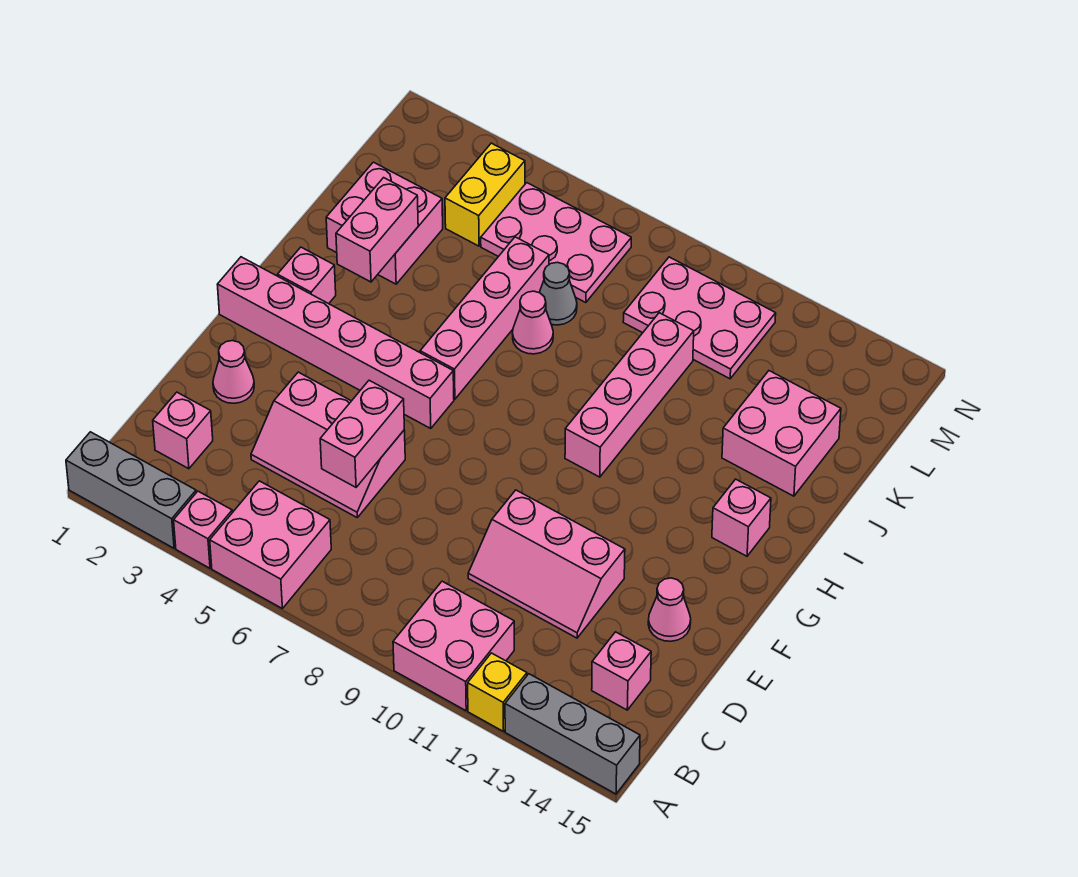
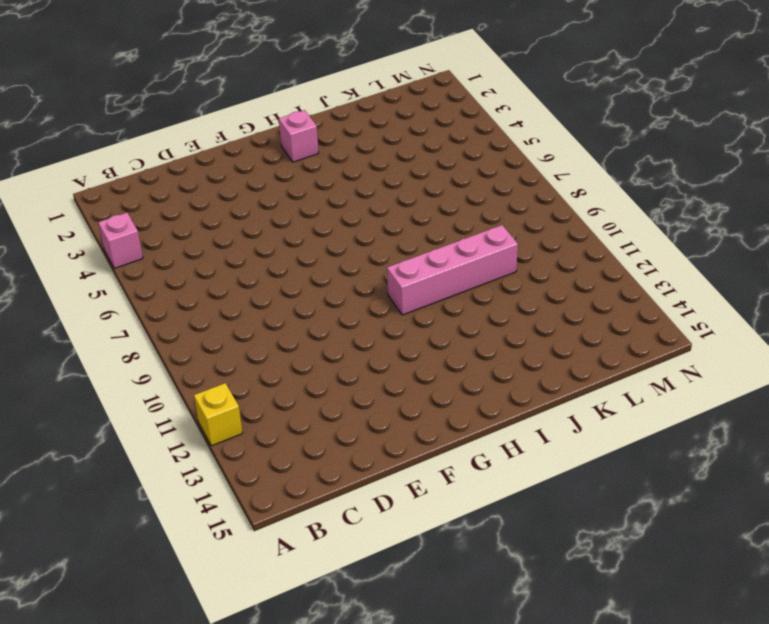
none -> grey brick A1:A3 level 1
none -> pink brick A5:B6 level 1
none -> pink brick A10:B11 level 1

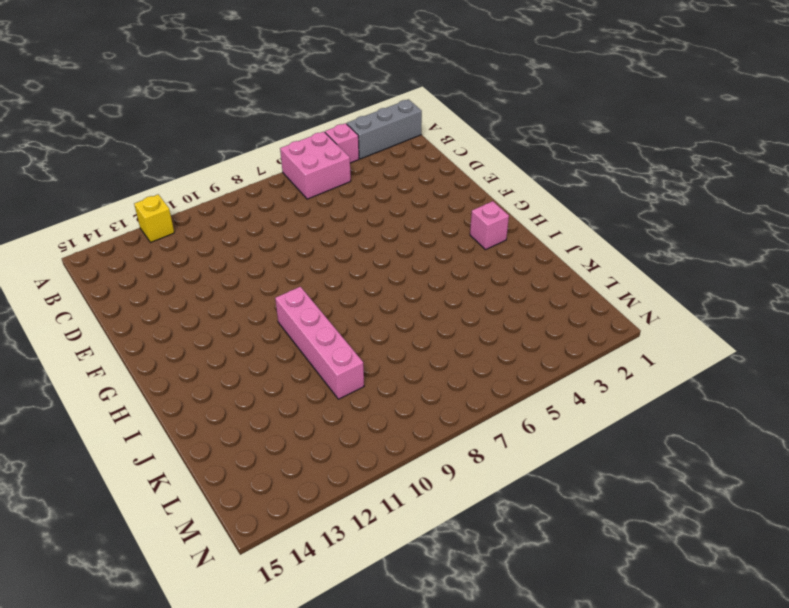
none -> pink brick A10:B11 level 1
none -> grey brick A13:A15 level 1
none -> pink brick C2 level 1

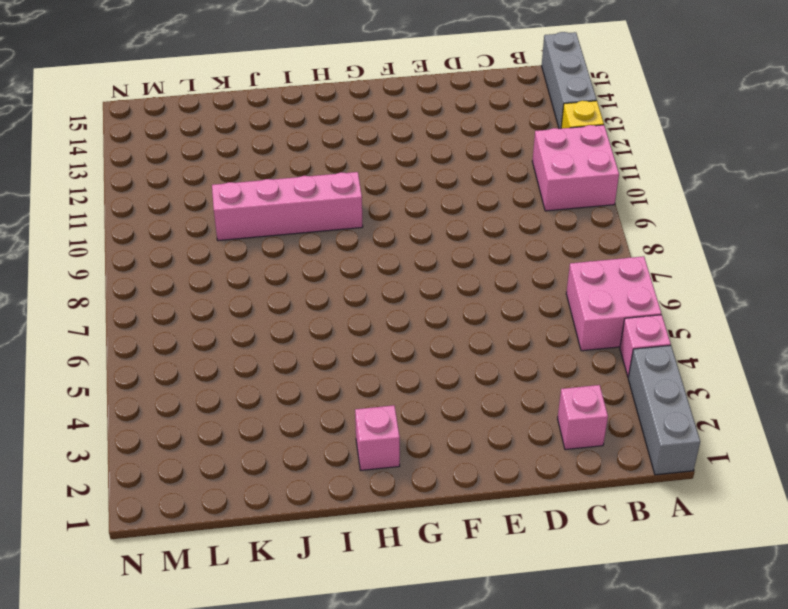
none -> pink brick C14 level 1
none -> pink slope D4:E6 level 1 top E
none -> pink slope D10:E12 level 1 top E

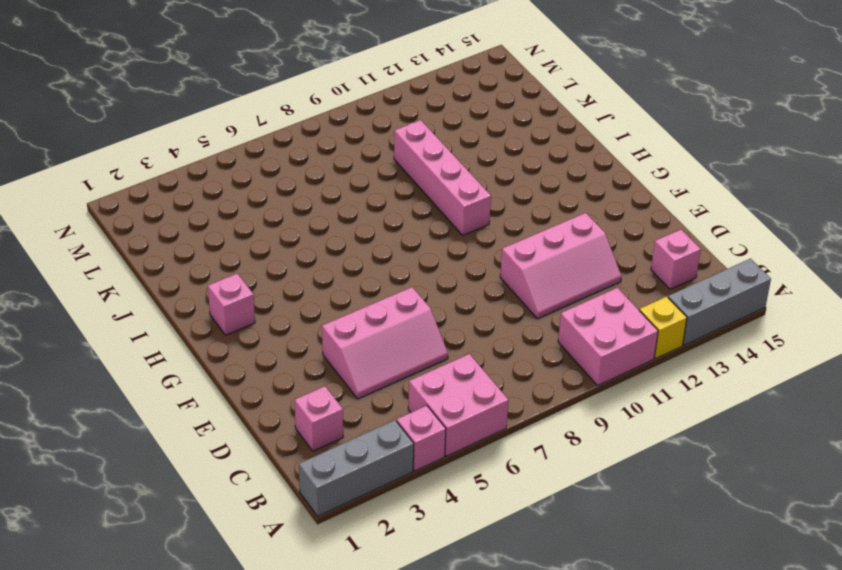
none -> pink cone E2 level 1
none -> pink cone E14 level 1
none -> pink brick G1:G6 level 1

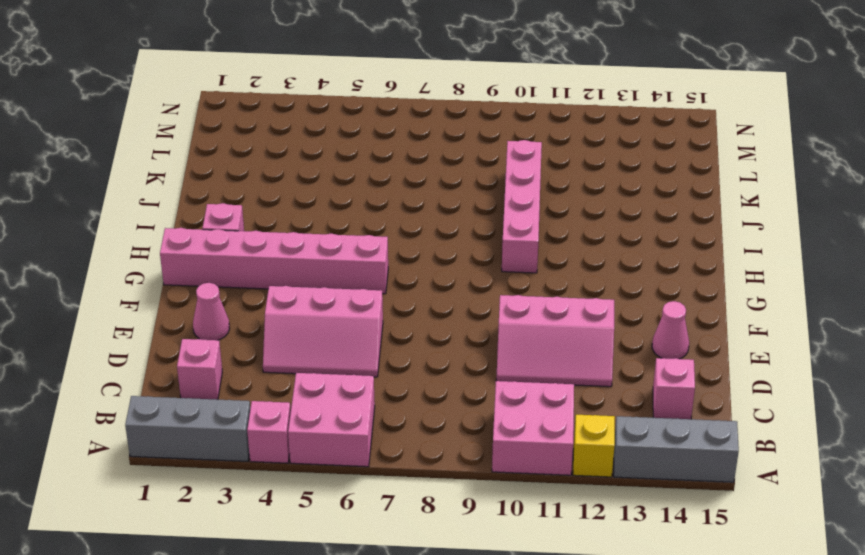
none -> pink brick H6:K6 level 1
none -> pink brick H14 level 1
none -> pink brick J2:K3 level 1

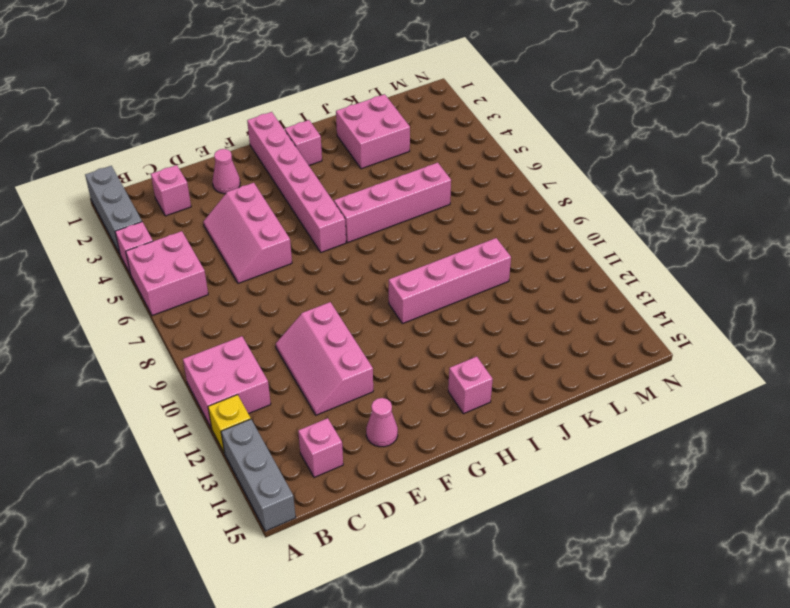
none -> pink cone J7 level 1
none -> pink brick J13:K14 level 1
none -> grey cone K7 level 1

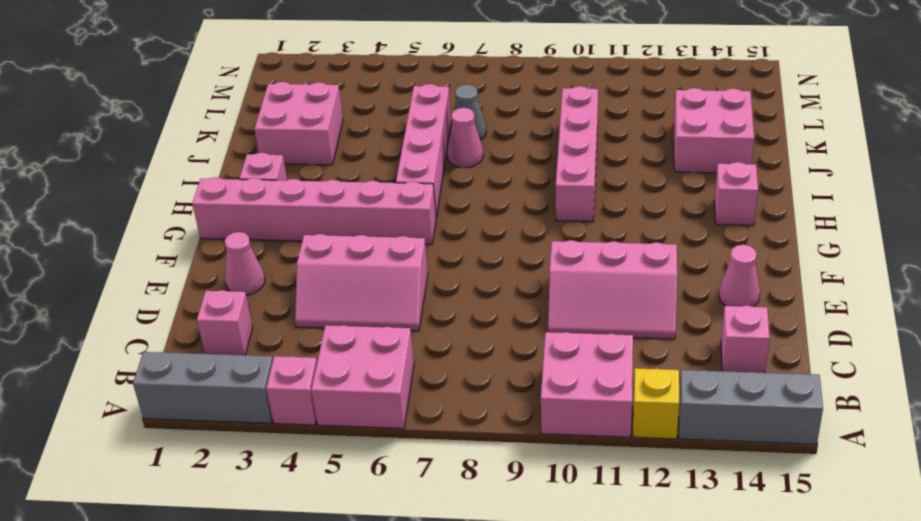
none -> yellow brick L4:M4 level 1
none -> pink plate L5:M7 level 1
none -> pink plate L9:M11 level 1

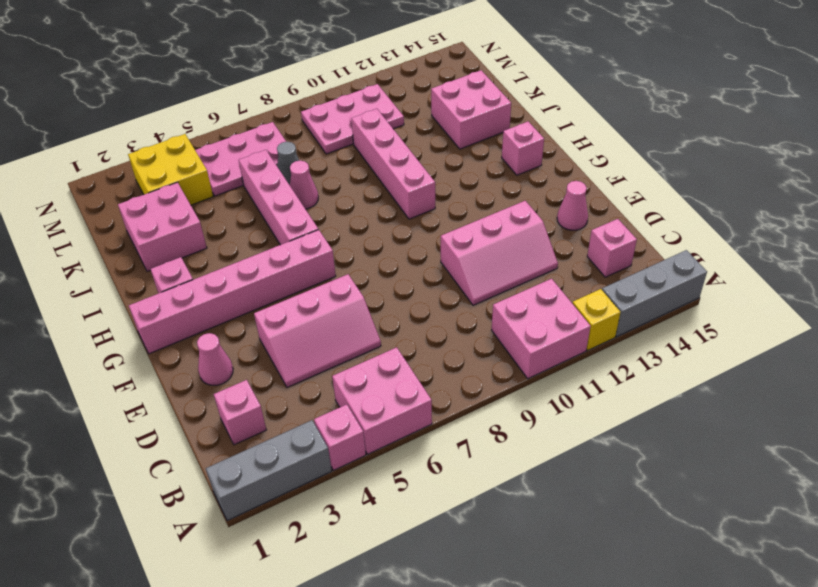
yellow brick L3:M4 level 1 -> yellow brick L4:M4 level 1
none -> pink brick D6:E6 level 2
none -> pink brick I3:J3 level 2

